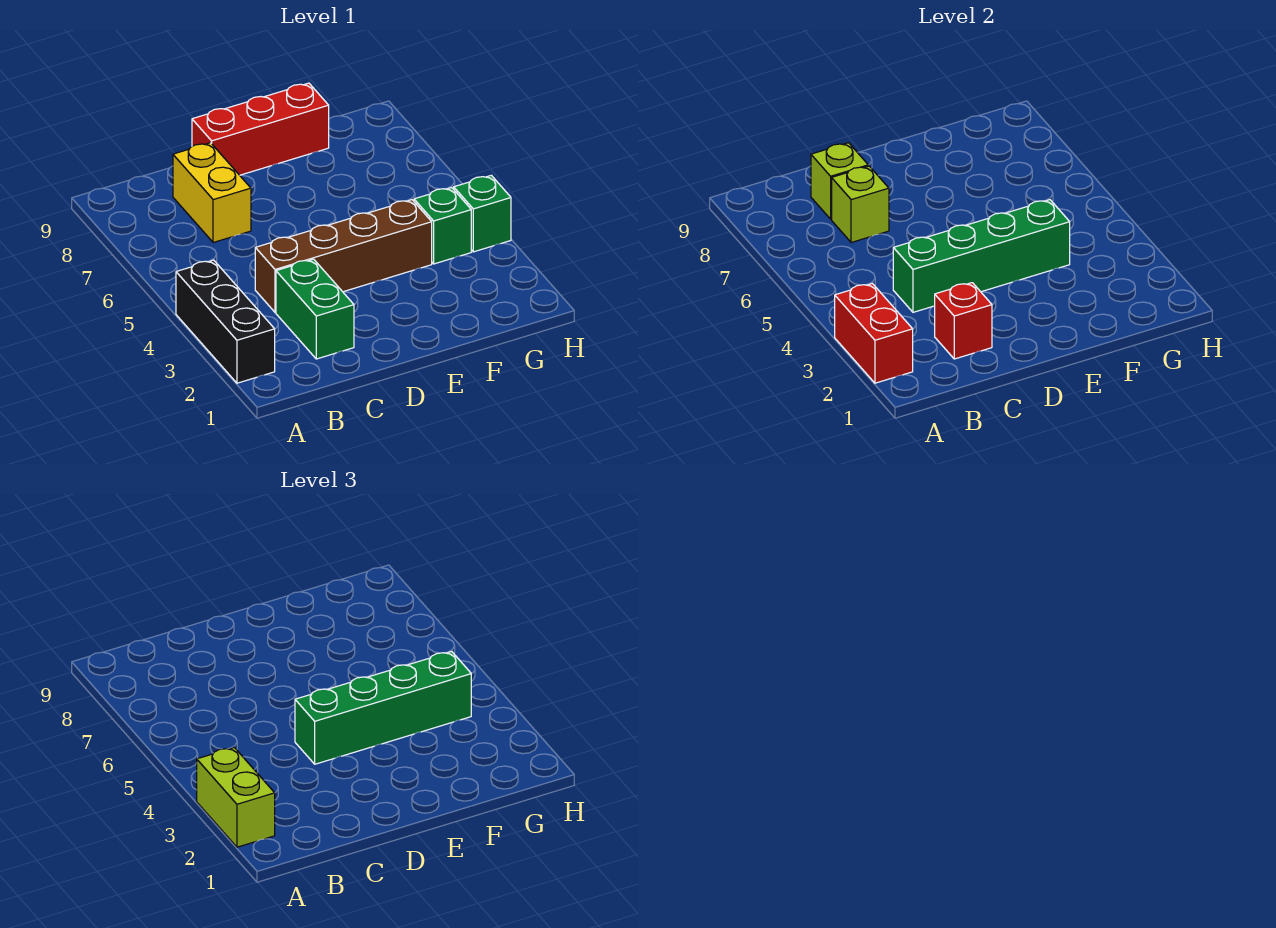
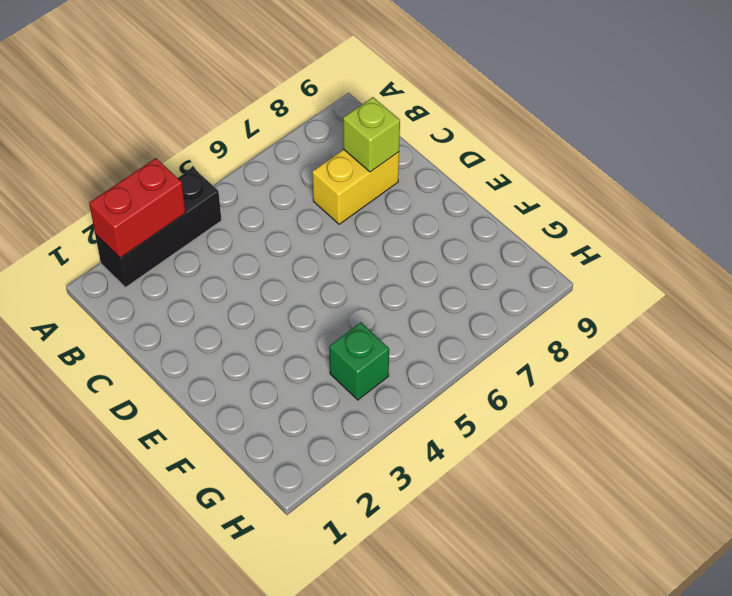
none -> green brick C2:C3 level 1
none -> brown brick C4:F4 level 1
none -> red brick D9:F9 level 1

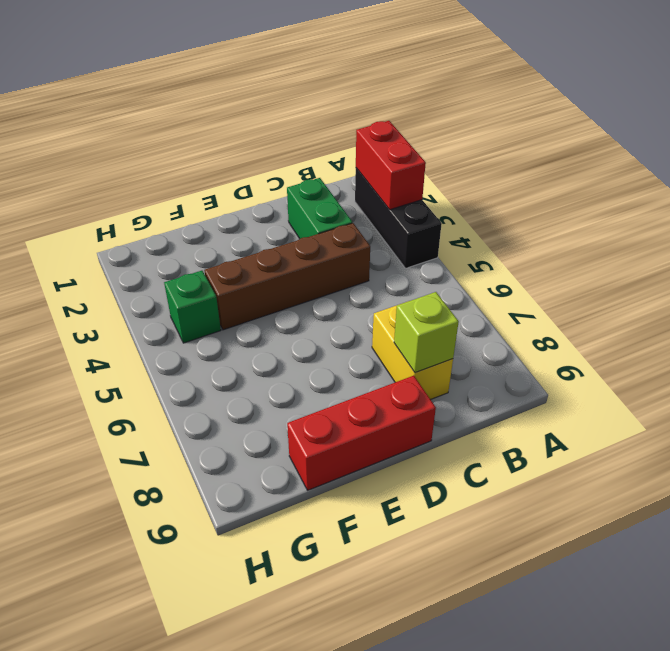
none -> green brick H4 level 1
none -> red brick C2 level 2
none -> green brick C4:F4 level 2

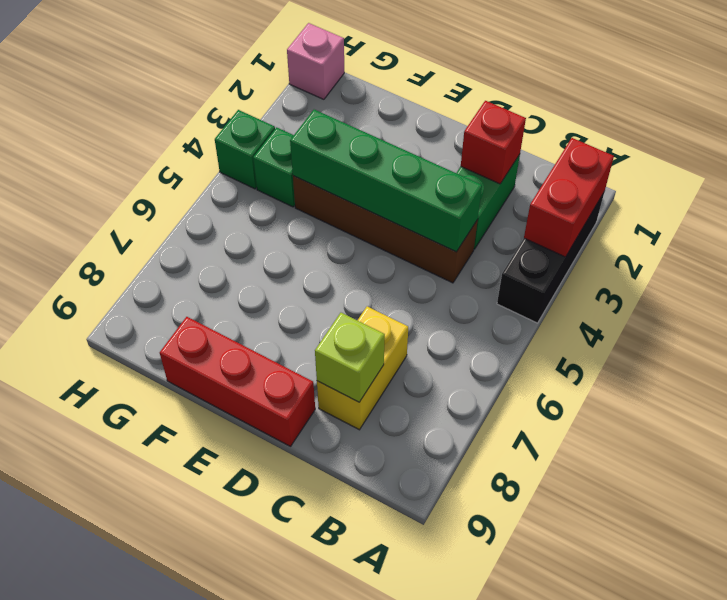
pink brick H1 level 1 -> none
none -> lime brick C7 level 2
none -> lime brick A2:A3 level 3
none -> green brick D4:G4 level 3

